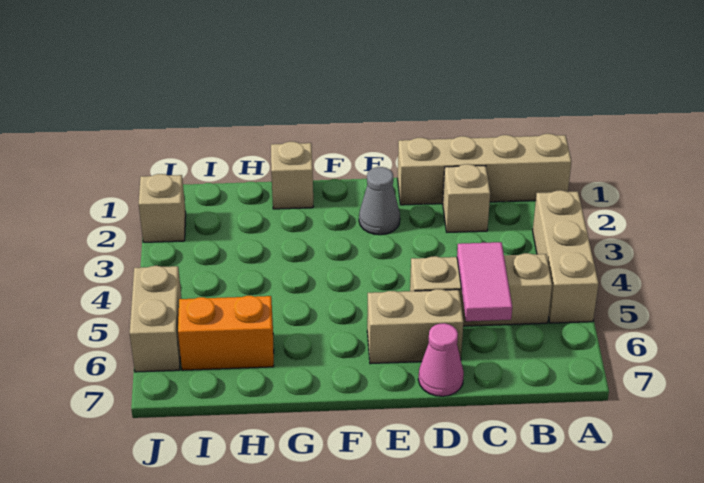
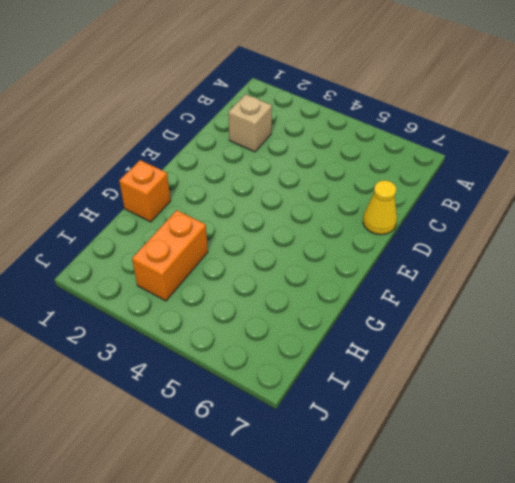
yellow cone D7 level 1 -> pink cone D7 level 1
orange brick G1 level 1 -> tan brick G1 level 1
orange brick H3:I3 level 1 -> orange brick H6:I6 level 1
none -> tan brick A1:D1 level 1
none -> tan brick A3:A5 level 1
none -> tan brick B5:D5 level 1

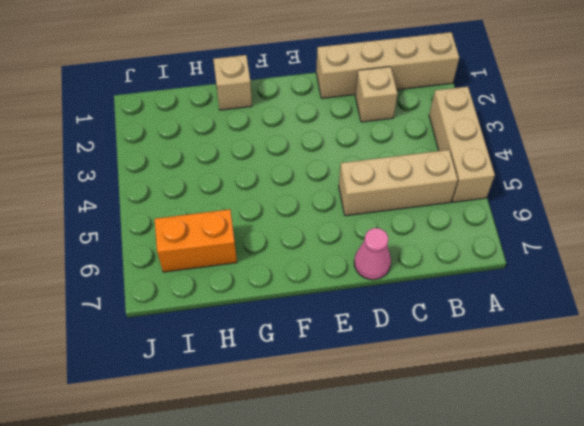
none -> tan brick D6:E6 level 1
none -> grey cone E2 level 1
none -> tan brick J2 level 1

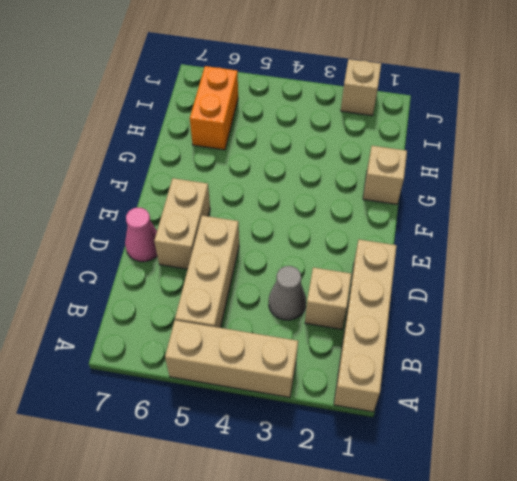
grey cone C3 level 1 -> grey cone E2 level 1
none -> tan brick J5:J6 level 1
none -> pink tile C5:C6 level 2

